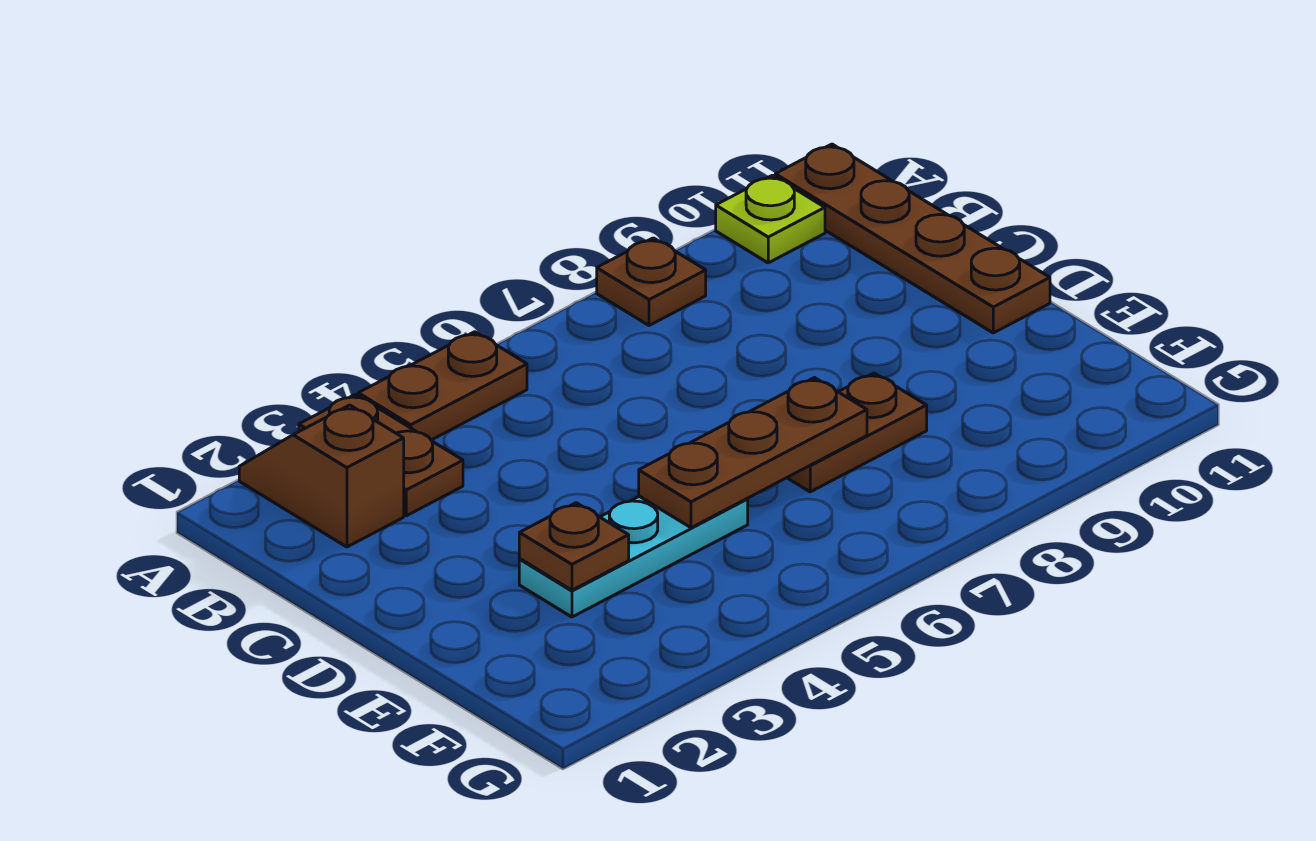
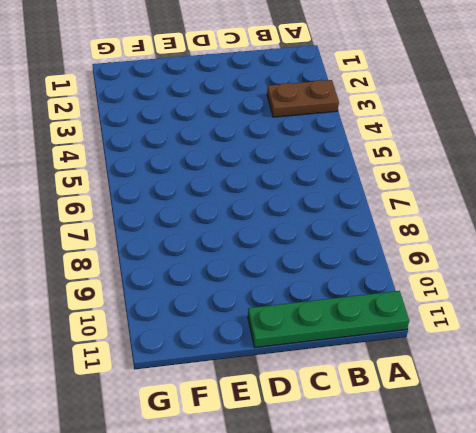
green plate A11:D11 level 1 -> brown plate A11:D11 level 1
none -> brown slope A2:B2 level 1 top B
none -> brown plate A4:A5 level 1

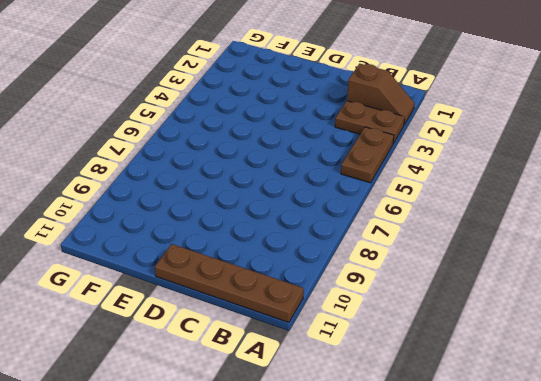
none -> brown plate A8 level 1
none -> lime plate A10 level 1

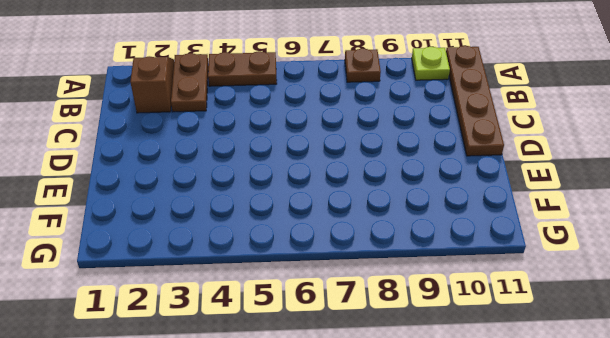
none -> cyan plate E3:E5 level 1
none -> brown plate E7:E8 level 1

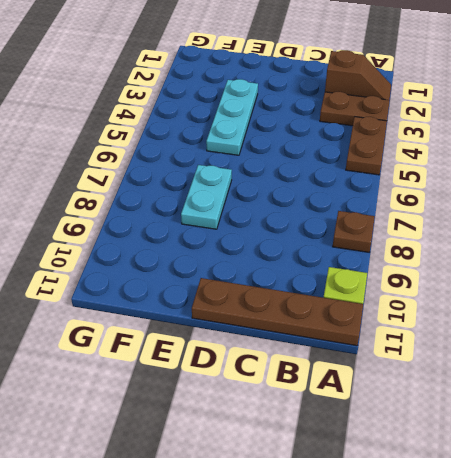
cyan plate E7:E8 level 1 -> brown plate E7:E8 level 1
none -> brown plate E3 level 2
none -> brown plate E5:E7 level 2

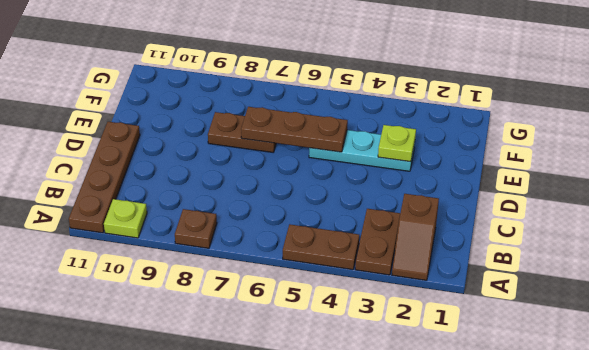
lime plate E3 level 2 -> brown plate E3 level 2

